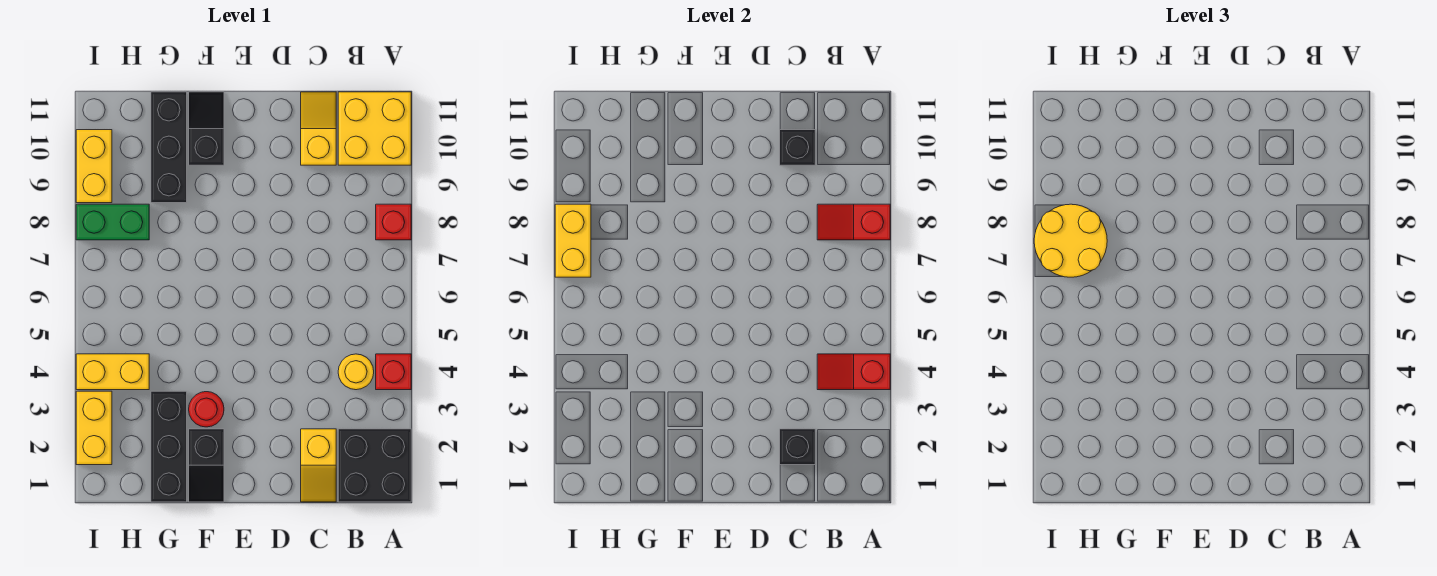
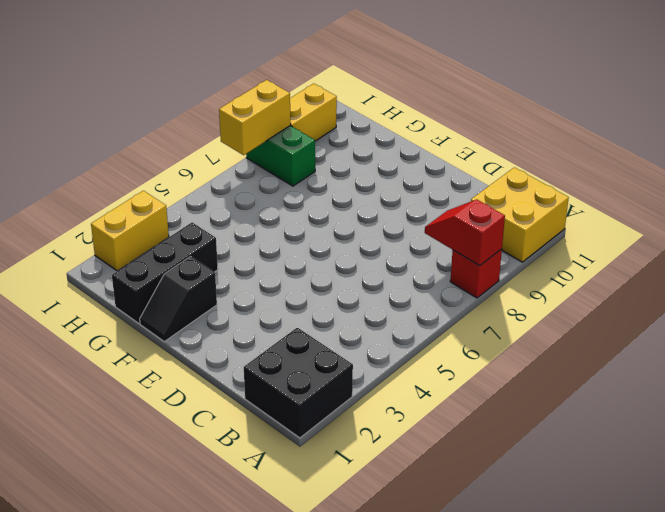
none -> red brick A4 level 1
none -> yellow round brick B4 level 1
none -> yellow slope C1:C2 level 1 top 2

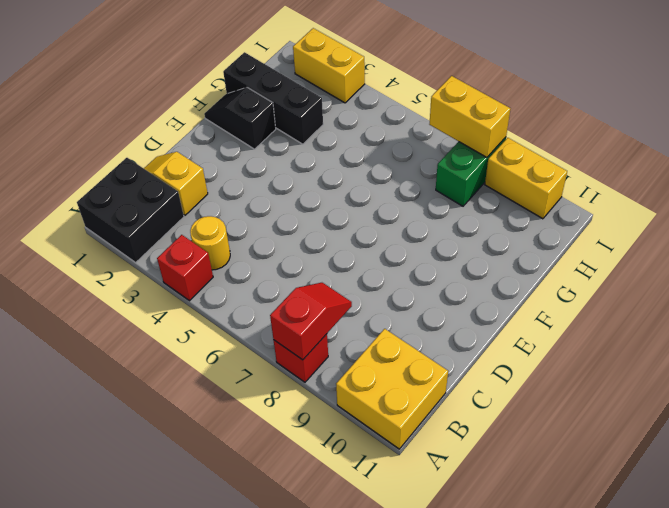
none -> yellow slope C10:C11 level 1 top 10
none -> red round brick F3 level 1
none -> black slope F10:F11 level 1 top 10

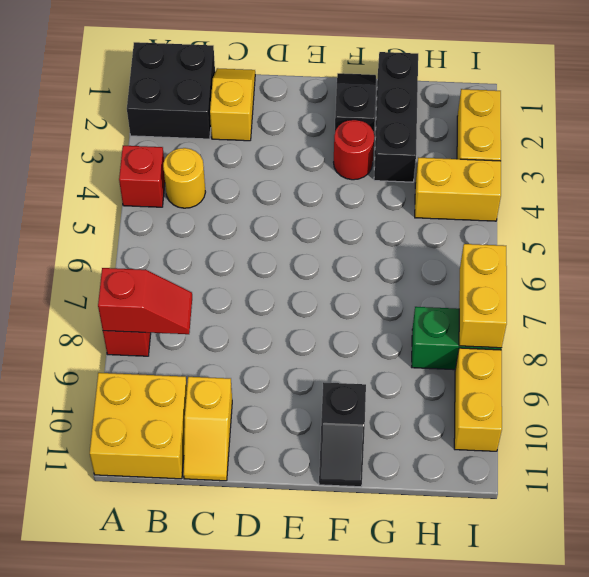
none -> black brick G9:G11 level 1
none -> red slope A4:B4 level 2 top A
none -> black brick C2 level 2

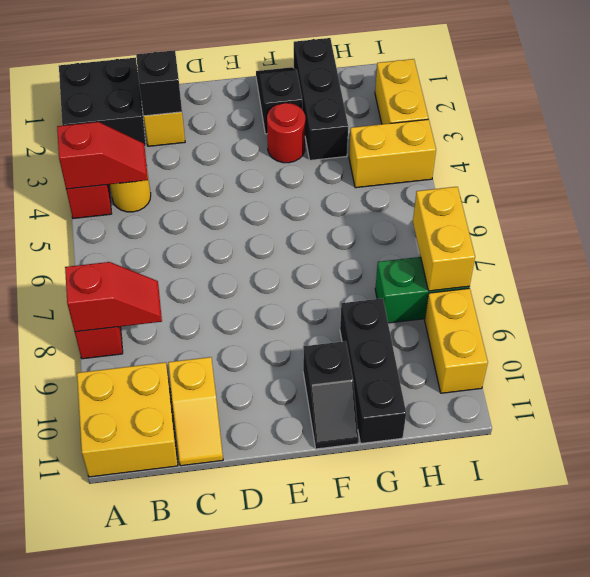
none -> black brick C10 level 2
none -> yellow round brick H7:I8 level 3

